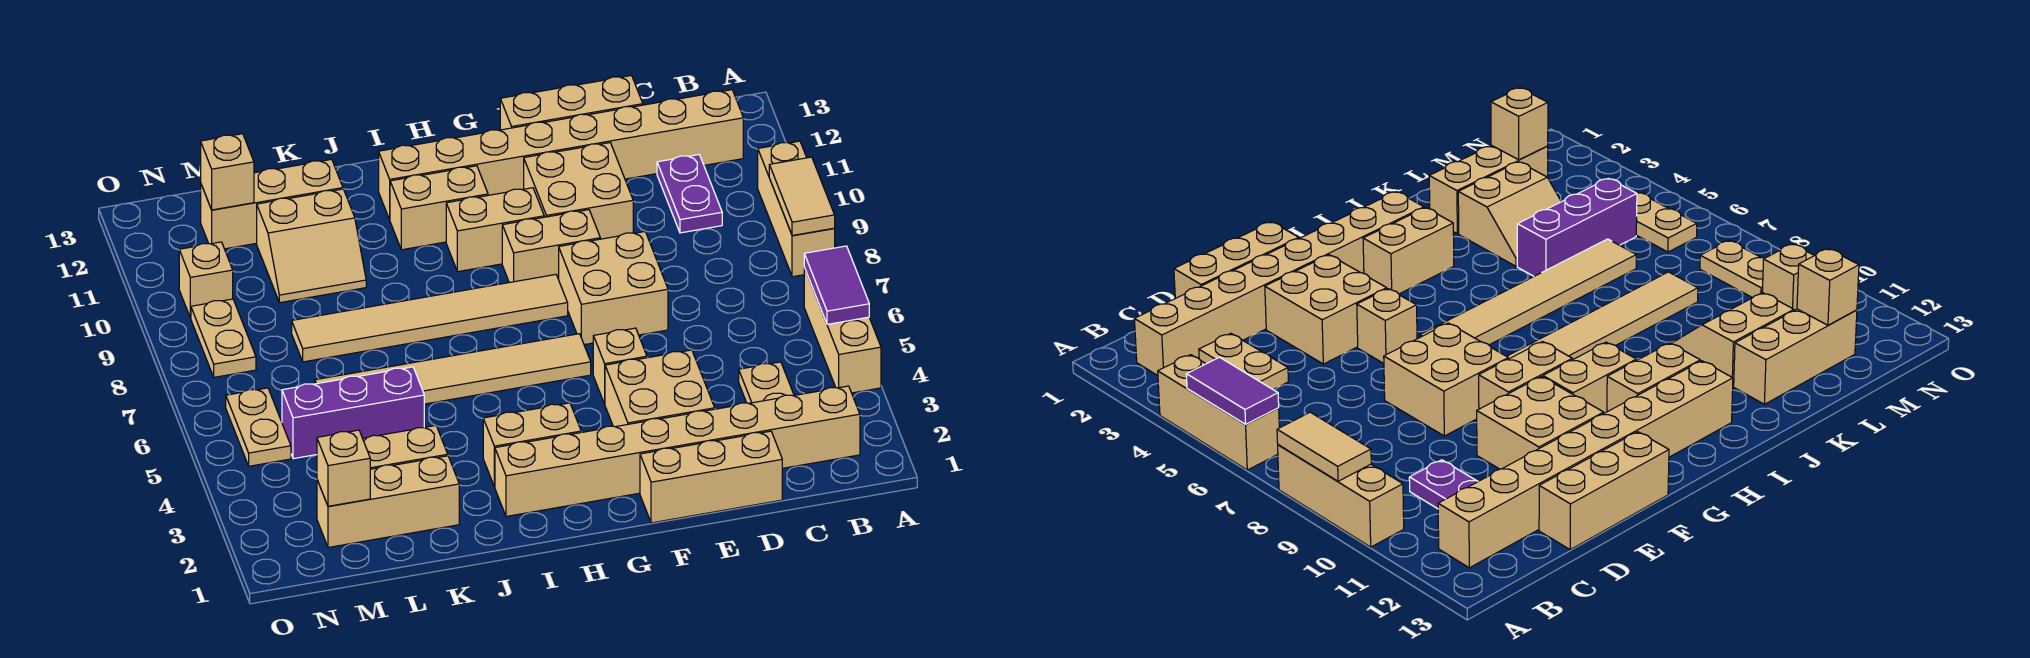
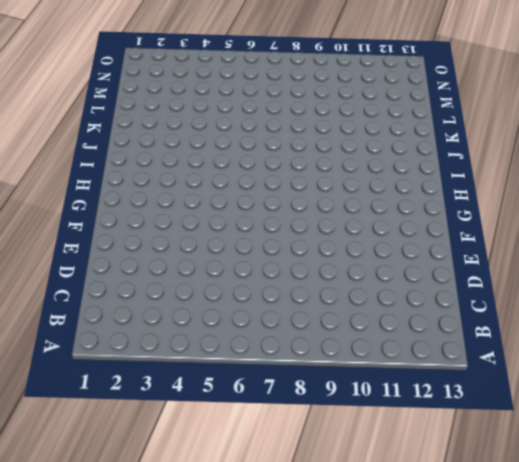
none -> tan brick A4:A6 level 1
none -> tan brick A8:A10 level 1
none -> tan brick B2:I2 level 1
none -> tan brick B12:I12 level 1

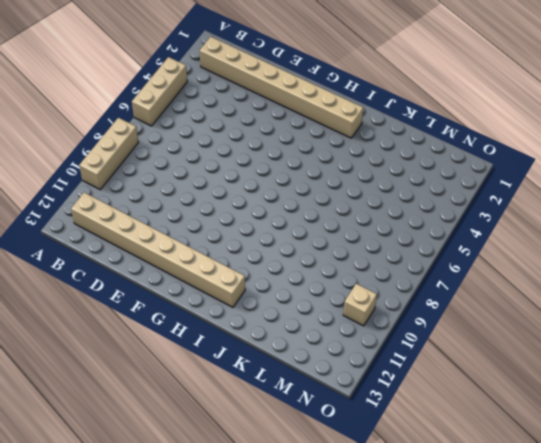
none -> tan plate C3:C4 level 1
none -> purple plate C10:C11 level 1
none -> tan brick D1:F1 level 1
none -> tan brick D13:F13 level 1

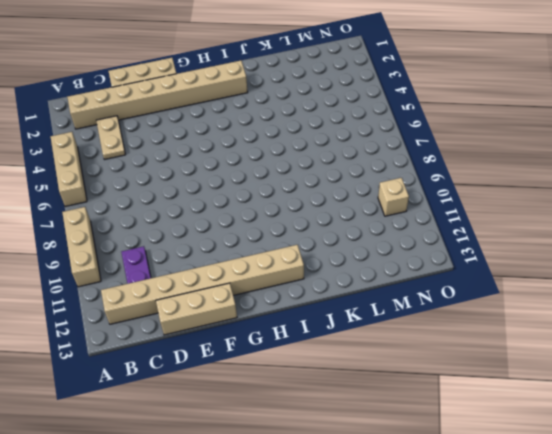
none -> tan brick E3:F4 level 1
none -> tan brick E7:F8 level 1
none -> tan brick E10:F11 level 1
none -> tan brick F5 level 1

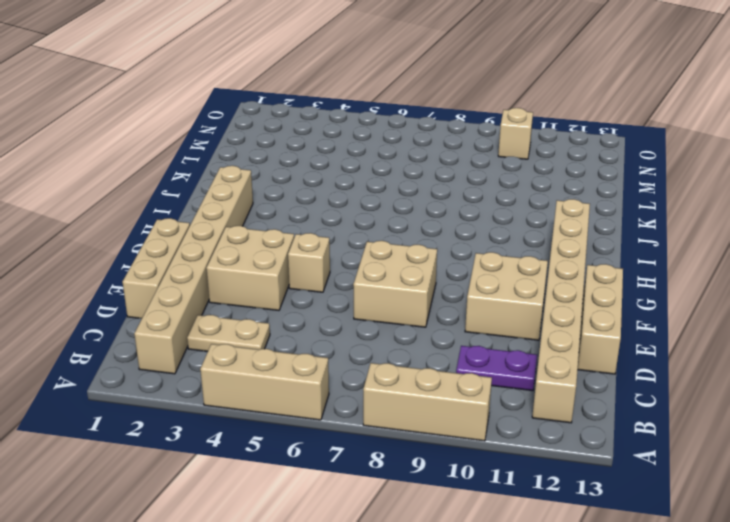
none -> tan brick F9:G9 level 1
none -> tan tile G6:L6 level 1
none -> tan tile G8:L8 level 1
none -> tan brick G10:H10 level 1

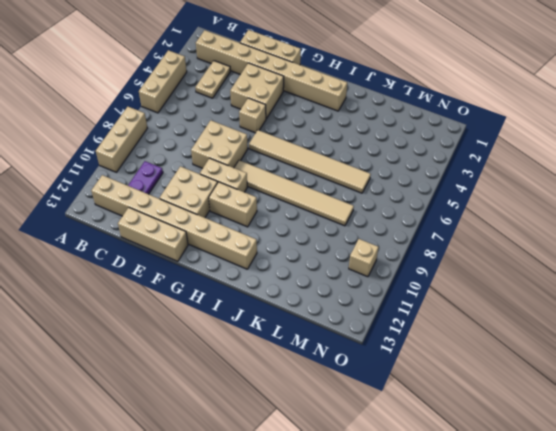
none -> tan brick H3:I3 level 1
none -> tan brick H11:I11 level 1
none -> tan brick K2:M2 level 1
none -> tan slope K3:L4 level 1 top 3

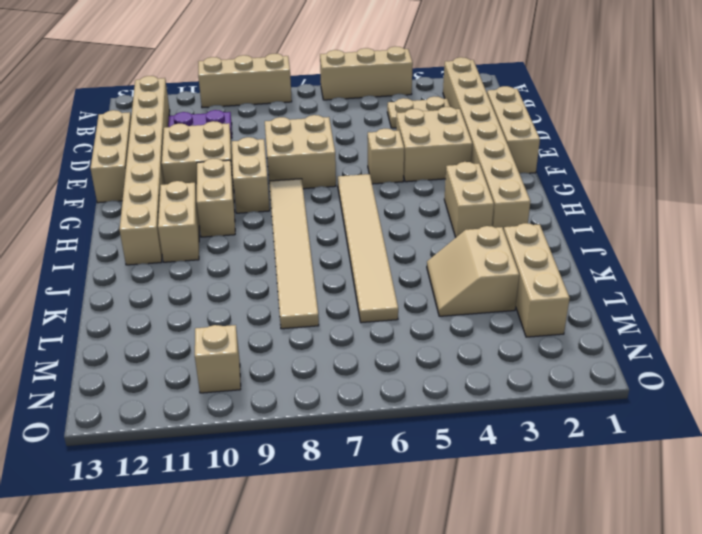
none -> purple brick K5:M5 level 1
none -> tan slope K10:L11 level 1 top 11
none -> tan brick K12:M12 level 1
none -> tan plate N5:N6 level 1

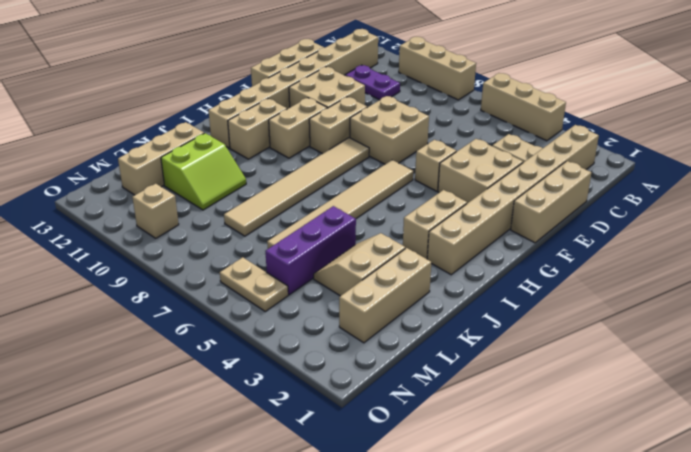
lime slope K10:L11 level 1 top 11 -> tan slope K10:L11 level 1 top 11
none -> tan plate N8:N9 level 1
none -> purple tile A5:A6 level 2
none -> tan tile A8:A9 level 2
none -> tan brick M2 level 2

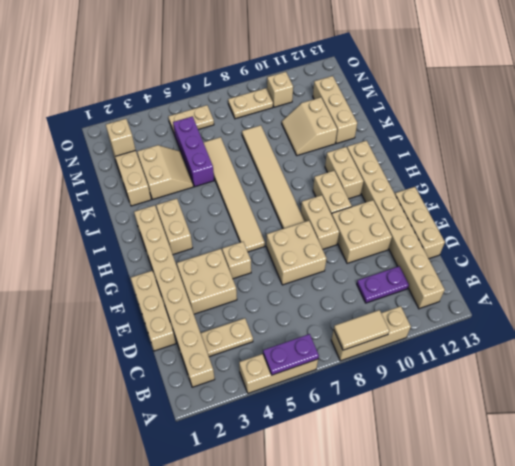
purple plate A5:A6 level 2 -> purple tile A5:A6 level 2
none -> tan brick M12 level 2

